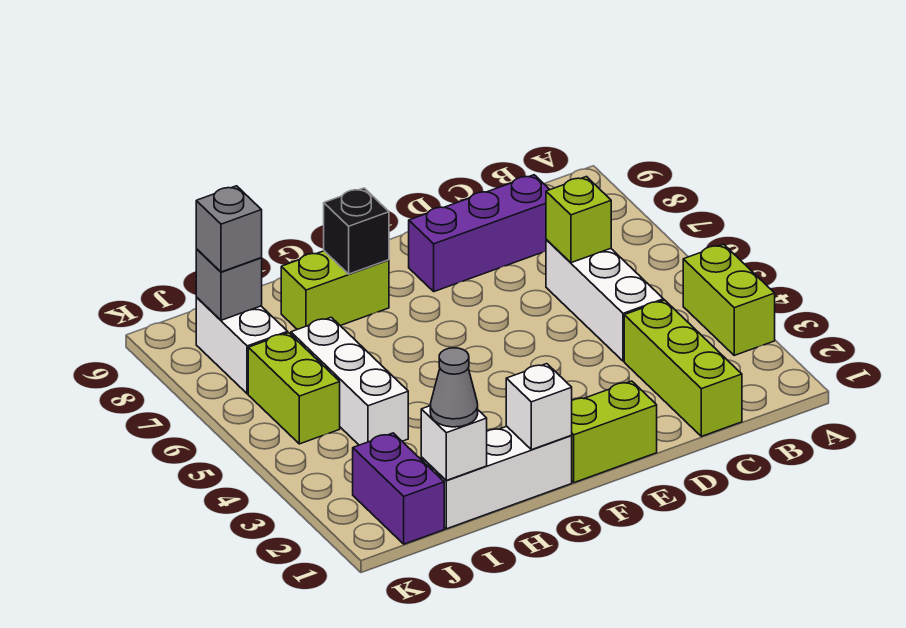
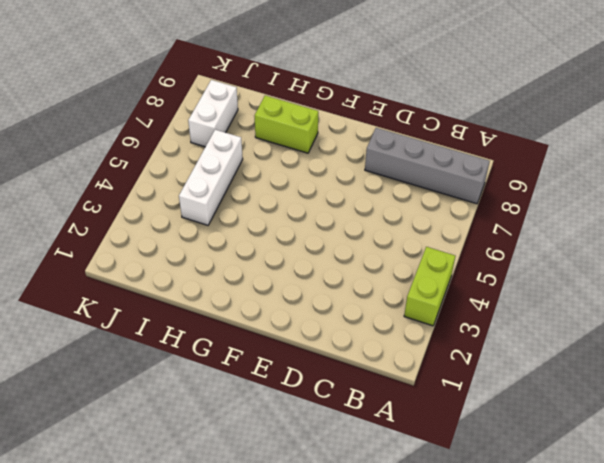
grey brick A8:D8 level 1 -> purple brick C8:E8 level 1
none -> lime brick C1:C3 level 1
none -> white brick C4:C6 level 1
none -> lime brick E1:F1 level 1

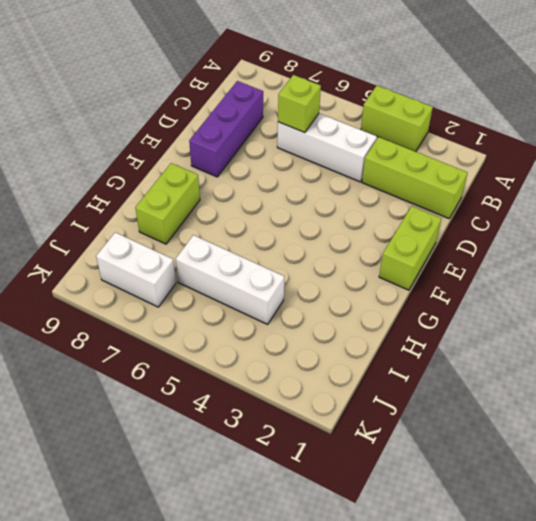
none -> white brick G1:I1 level 1
none -> purple brick J1:J2 level 1
none -> lime brick J5:J6 level 1

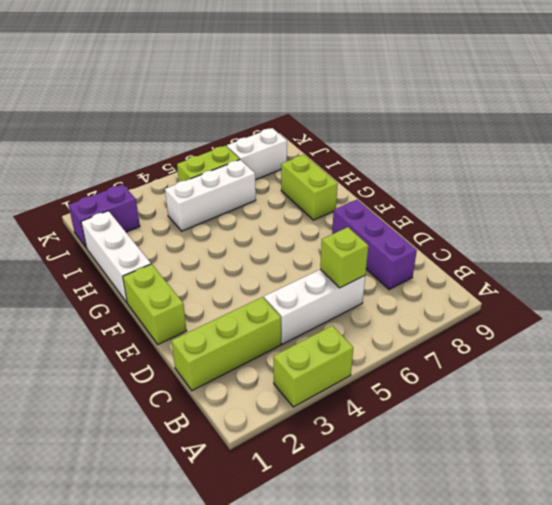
none -> white brick G1 level 2
none -> black brick G8 level 2
none -> white brick I1 level 2

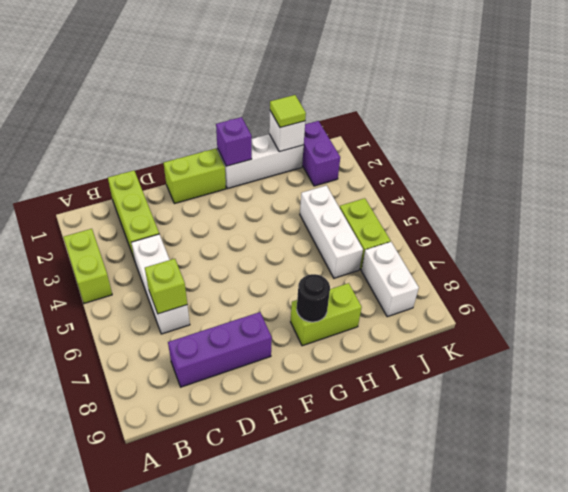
purple brick G1 level 2 -> white brick G1 level 2
black round brick G8 level 2 -> black brick G8 level 2
lime tile I1 level 3 -> grey cone I1 level 3
none -> grey brick J8 level 2
none -> grey brick J8 level 3

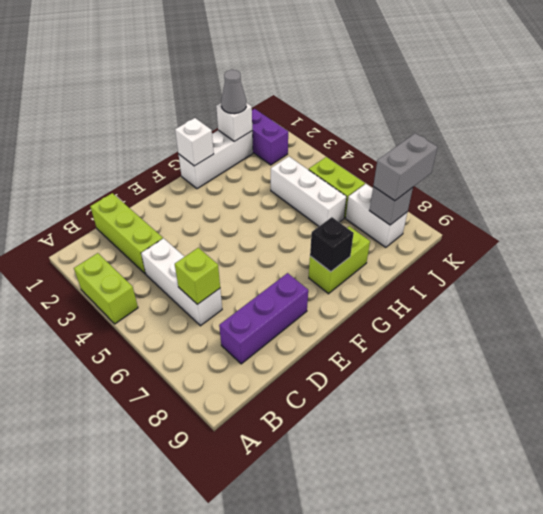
grey brick J8:K8 level 3 -> grey brick J8 level 3
none -> lime brick E1:F1 level 1

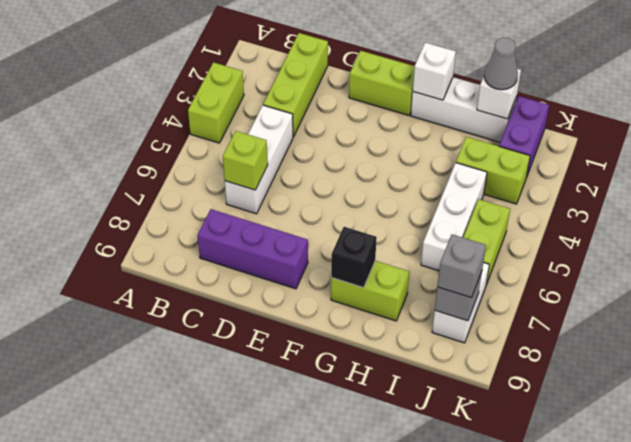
lime brick I3:J3 level 1 -> none

